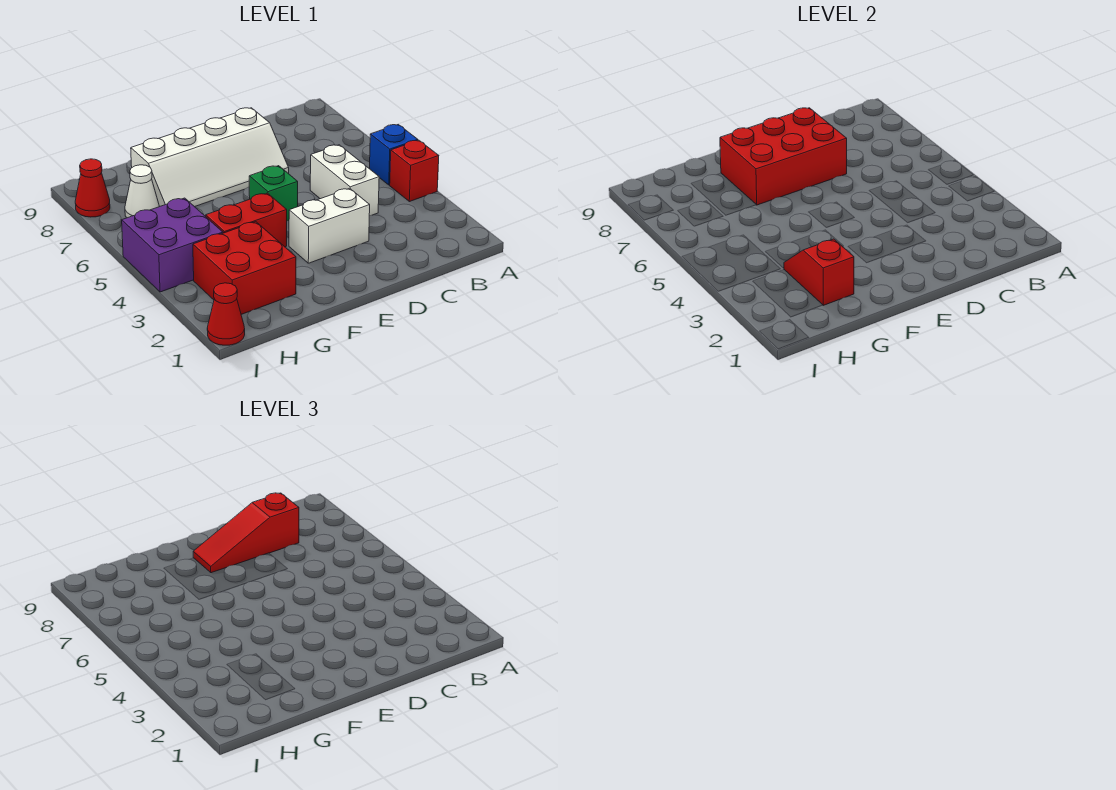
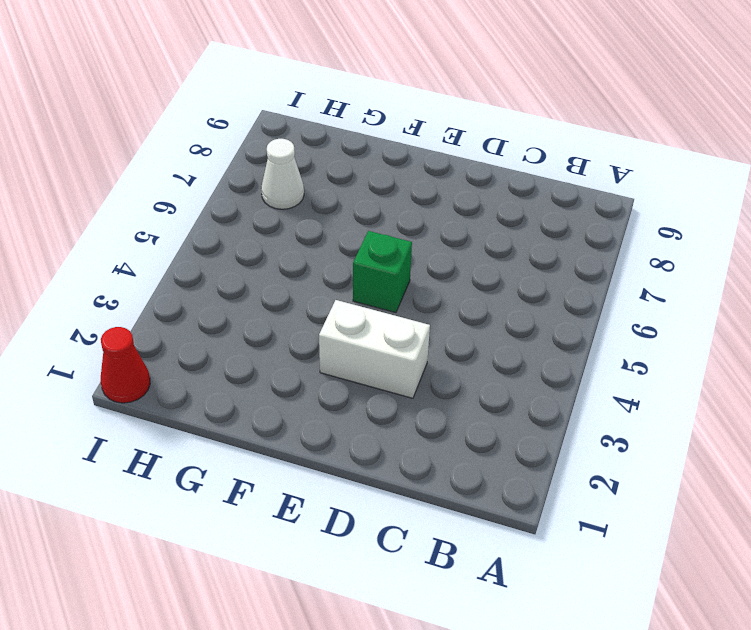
none -> red brick A4 level 1
none -> blue brick A5 level 1
none -> white brick C4:C5 level 1

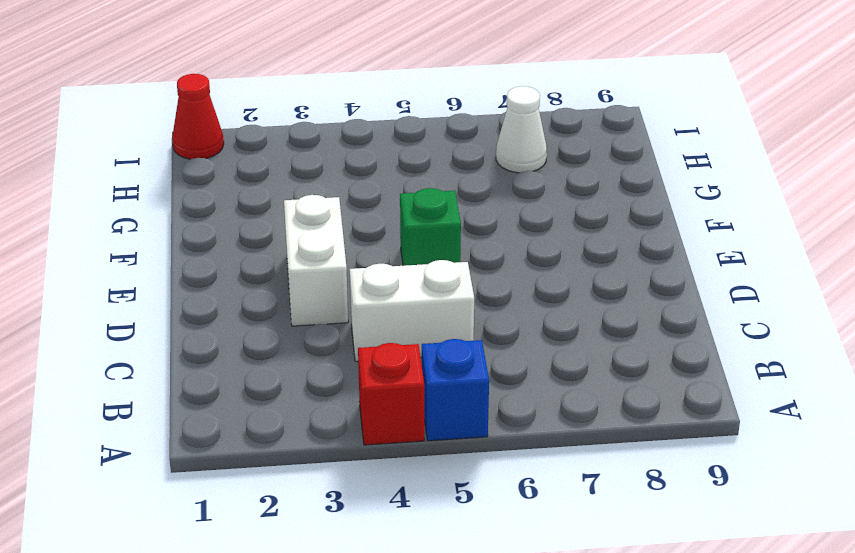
none -> white slope D7:G8 level 1 top 8
none -> red brick F4:G4 level 1
none -> red brick G2:H3 level 1

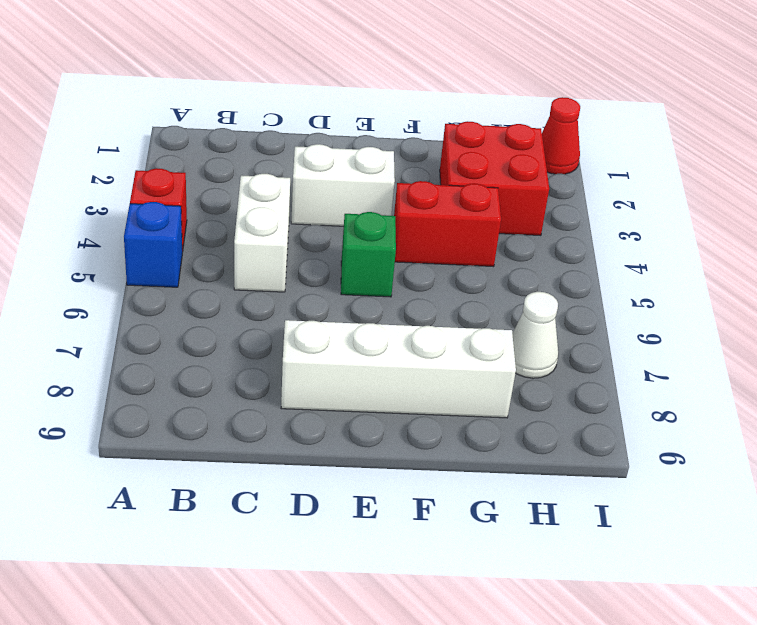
none -> purple brick H4:I5 level 1
none -> red cone I8 level 1
none -> red brick D7:F8 level 2

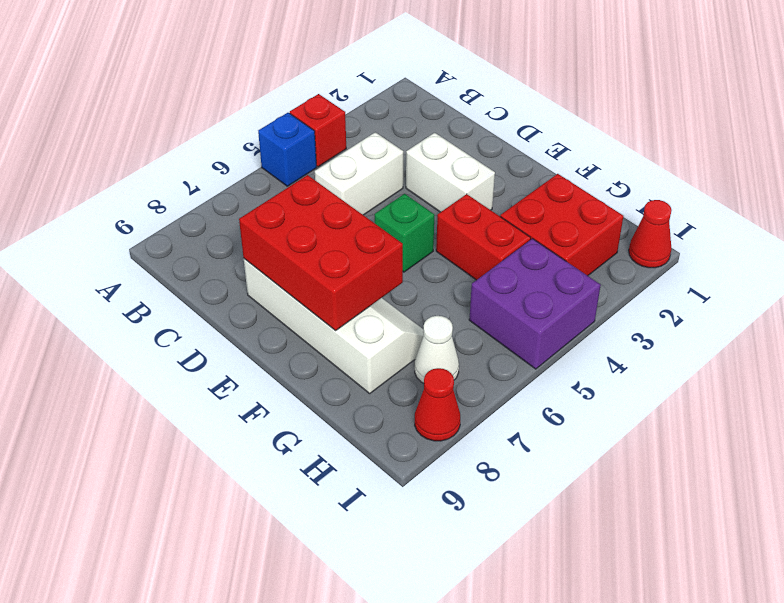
none -> red slope G2:G3 level 2 top 2
none -> red slope C8:E8 level 3 top C

